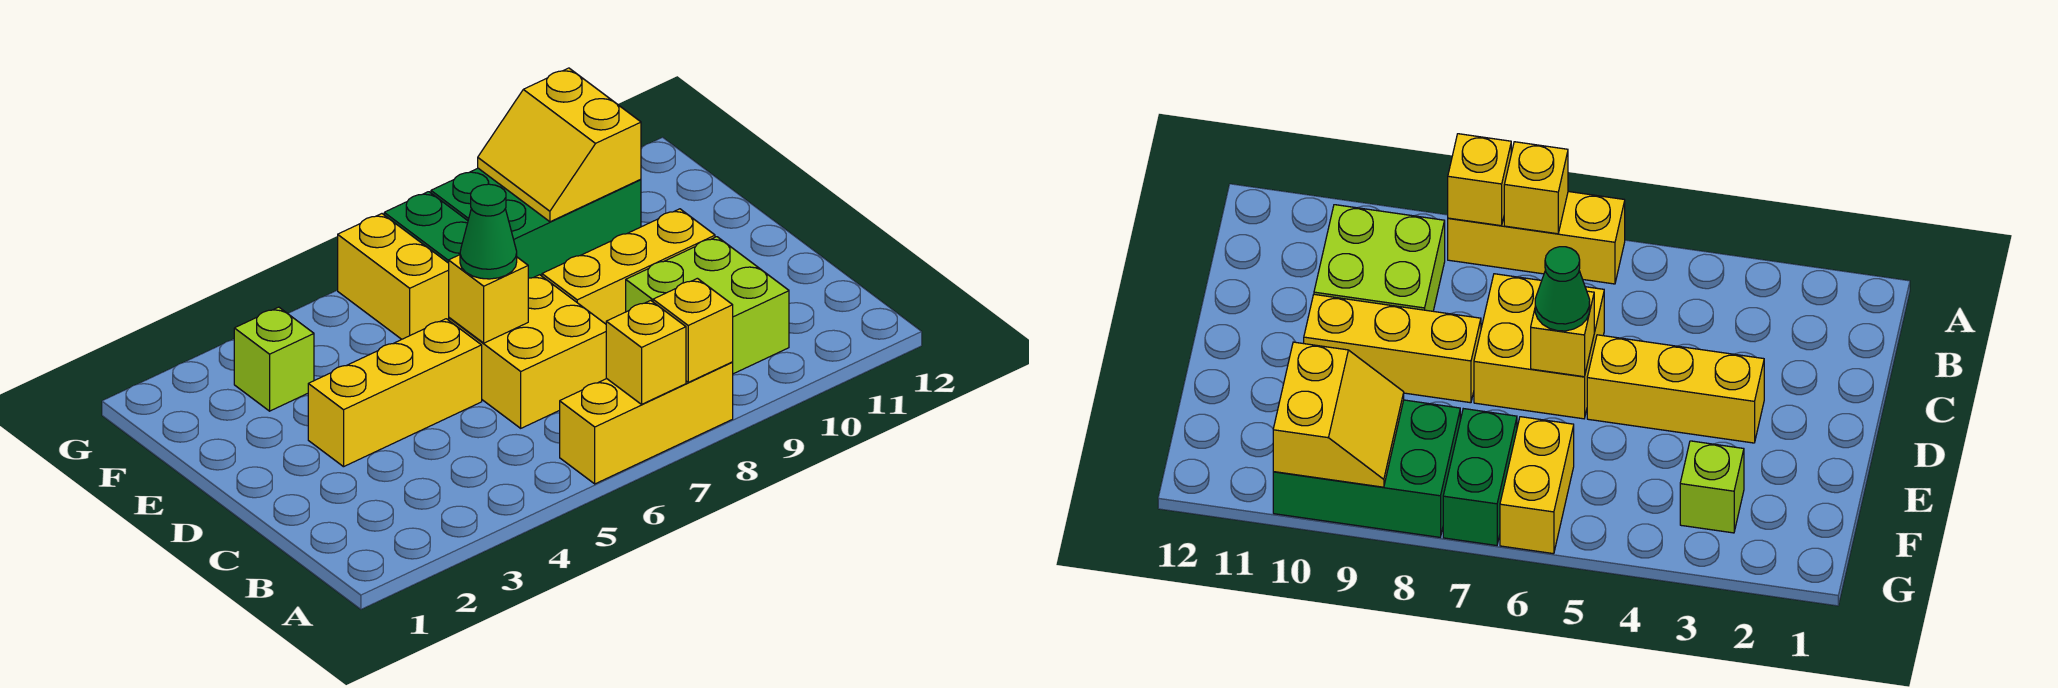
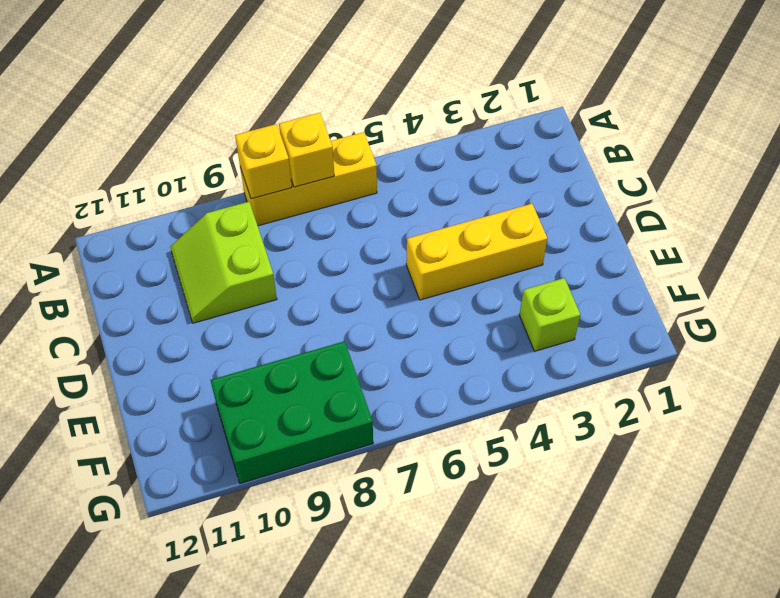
lime slope B9:C10 level 1 top 9 -> lime brick B9:C10 level 1
none -> yellow brick C6:D7 level 1
none -> yellow brick D8:D10 level 1
none -> yellow brick F6:G6 level 1

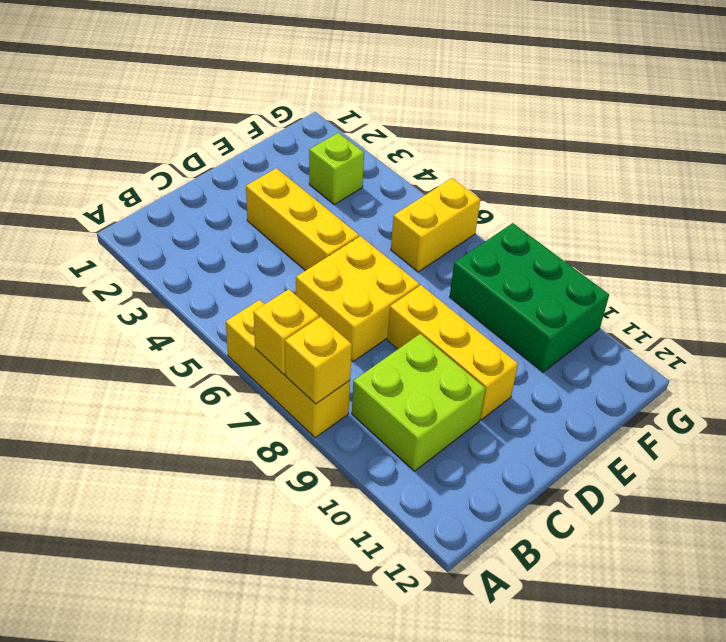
none -> green brick F7:G7 level 1
none -> yellow brick D6 level 2
none -> yellow slope F9:G10 level 2 top 10

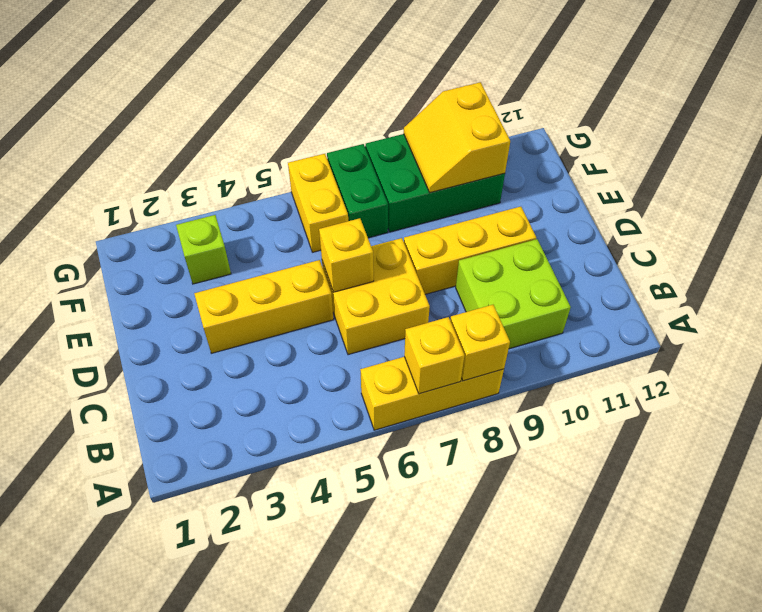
none -> green cone D6 level 3

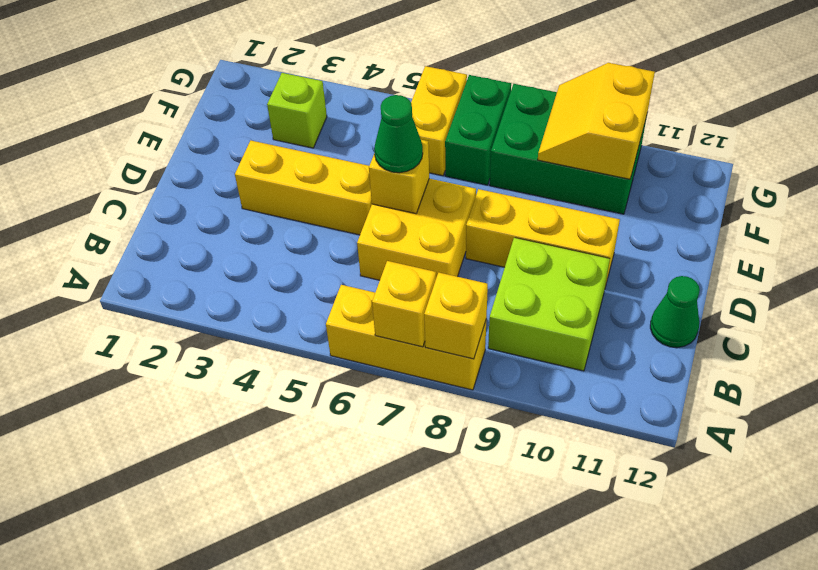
green cone C12 level 1 -> none

